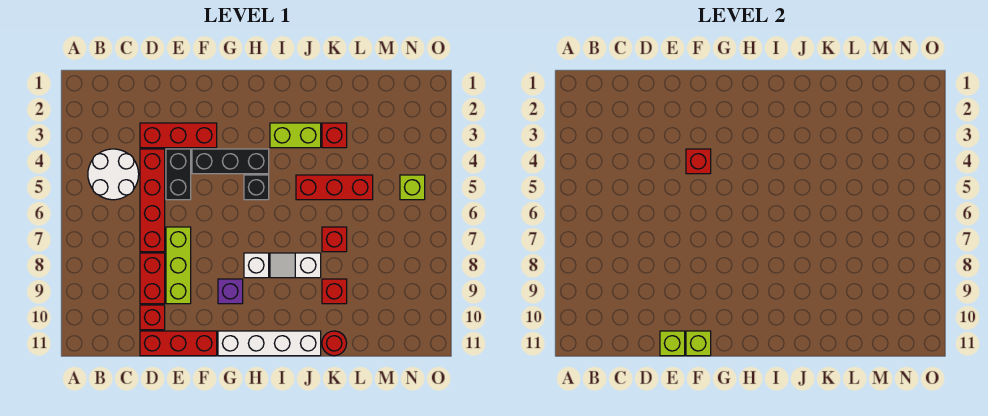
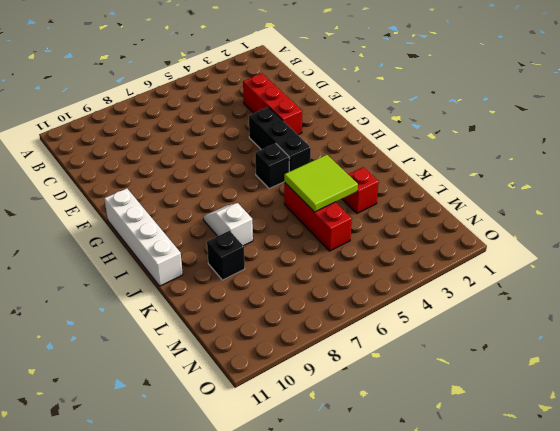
lime tile J4:K5 level 2 -> none
black brick K9 level 1 -> red brick K9 level 1
none -> white round brick B4:C5 level 1
none -> red brick D4:D7 level 1
none -> red brick D8:D9 level 1

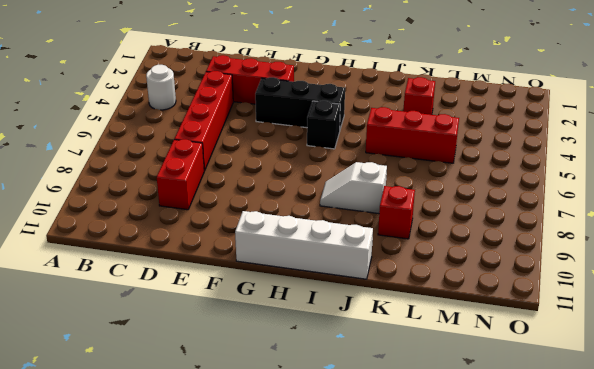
white round brick B4 level 1 -> white round brick B4:C5 level 1
none -> red brick D10 level 1
none -> red brick D11:F11 level 1
none -> black brick E4:E5 level 1

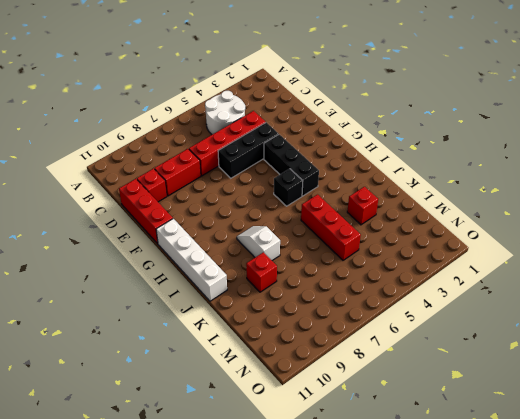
black brick E4:E6 level 1 -> black brick E4:E5 level 1
none -> red brick D3:F3 level 1
none -> lime brick E7:E9 level 1
none -> purple brick G9 level 1

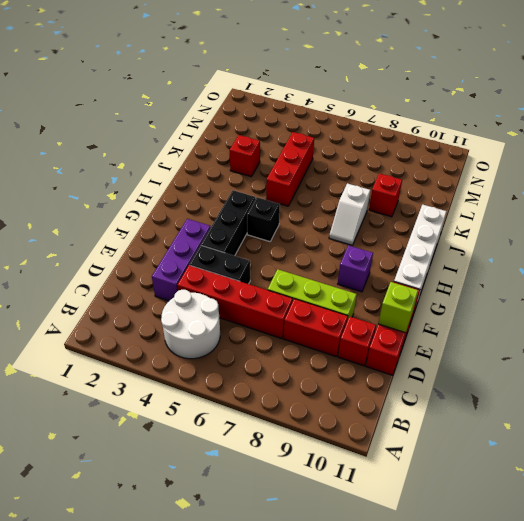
purple brick D3:F3 level 1 -> red brick D3:F3 level 1
none -> white brick H8 level 1
none -> lime brick I3:J3 level 1
none -> red brick K7 level 1

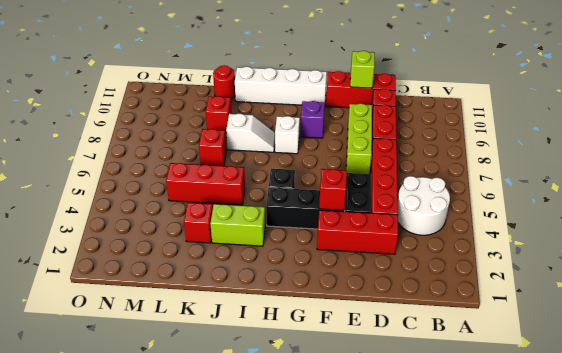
none -> lime brick N5 level 1
none -> lime brick F11 level 2

